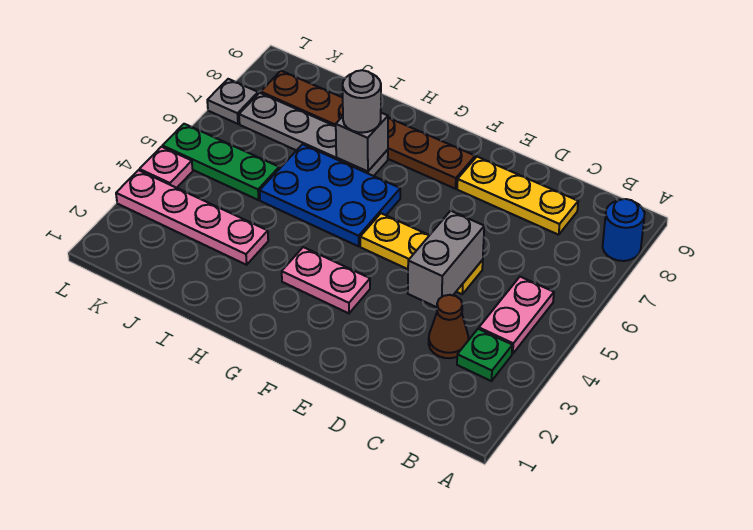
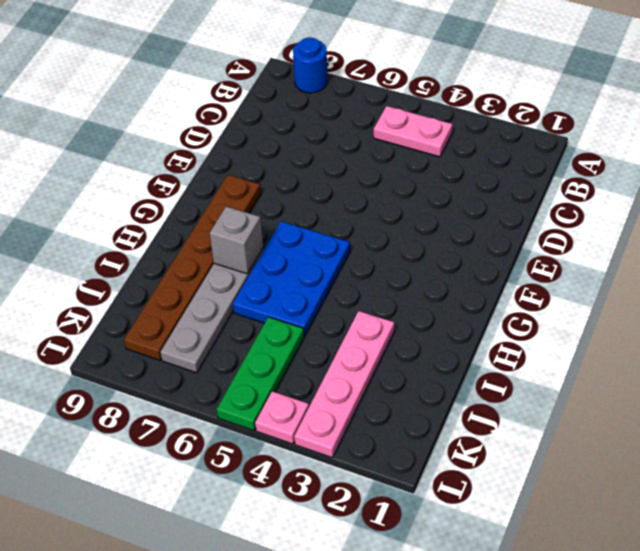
none -> green plate B3 level 1
none -> brown cone C3 level 1
none -> yellow plate C8:E8 level 1

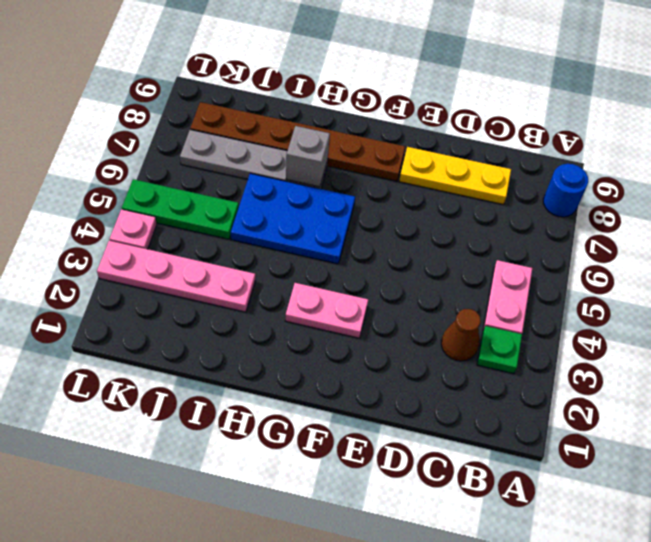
none -> yellow plate D5:F5 level 1
none -> grey plate L7 level 1
none -> grey brick D4:D5 level 2

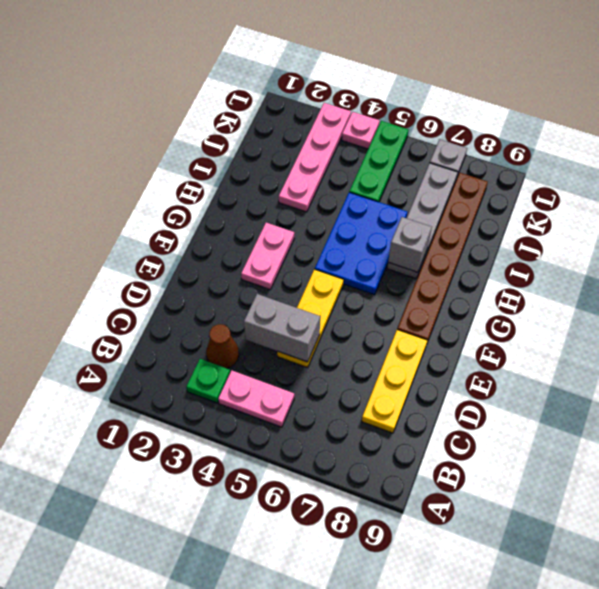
none -> blue round brick A8 level 1
none -> grey round brick H7 level 3

